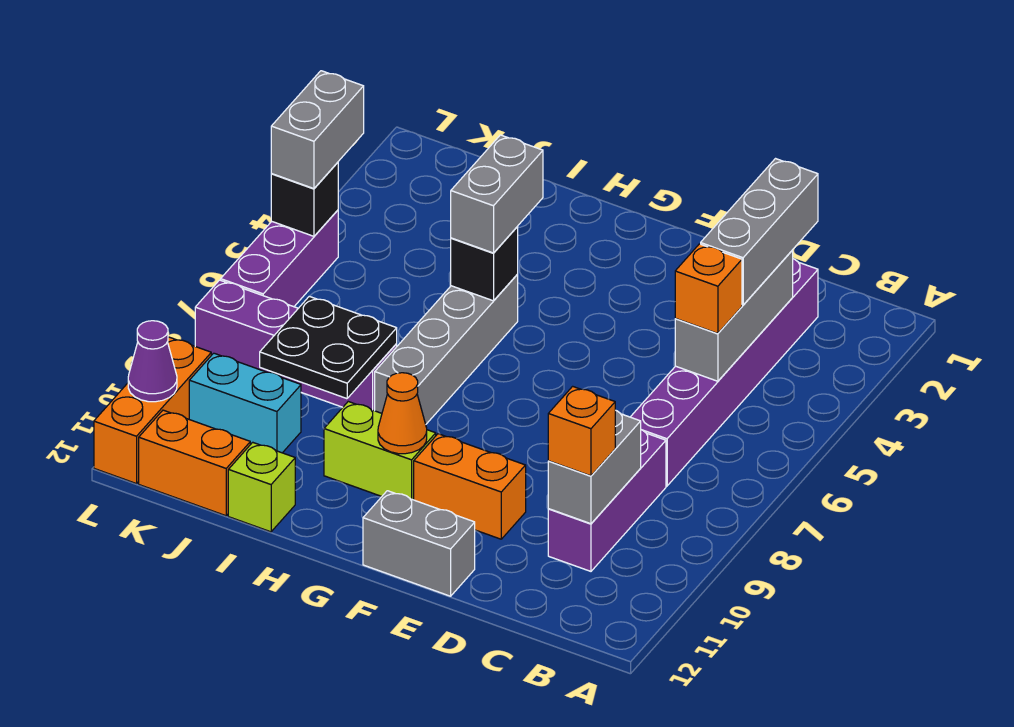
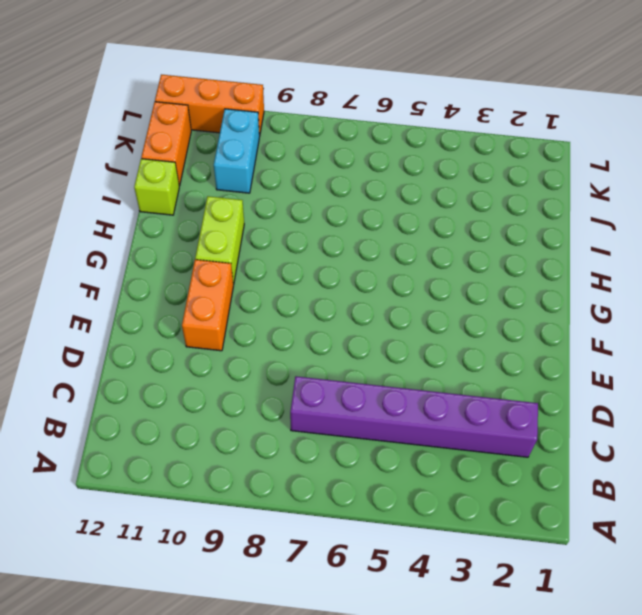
none -> purple brick C8:C10 level 1
none -> grey brick E12:F12 level 1
none -> grey brick H5:H8 level 1

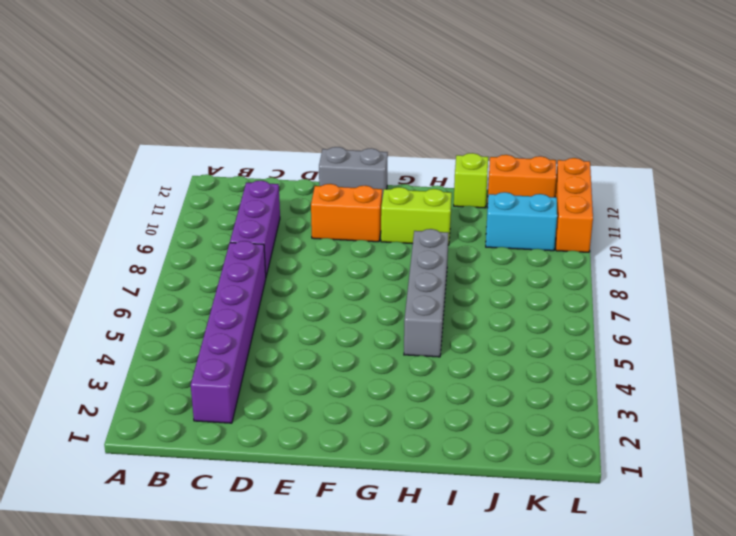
none -> purple brick I8:L8 level 1
none -> purple brick L5:L7 level 1
none -> grey brick C3:C5 level 2

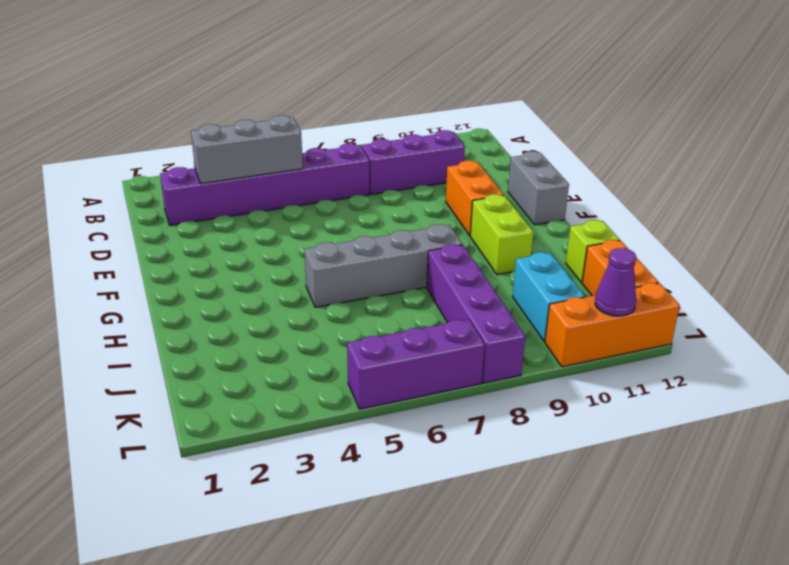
none -> grey brick C9:C10 level 2
none -> orange cone G10 level 2
none -> black brick H5 level 2

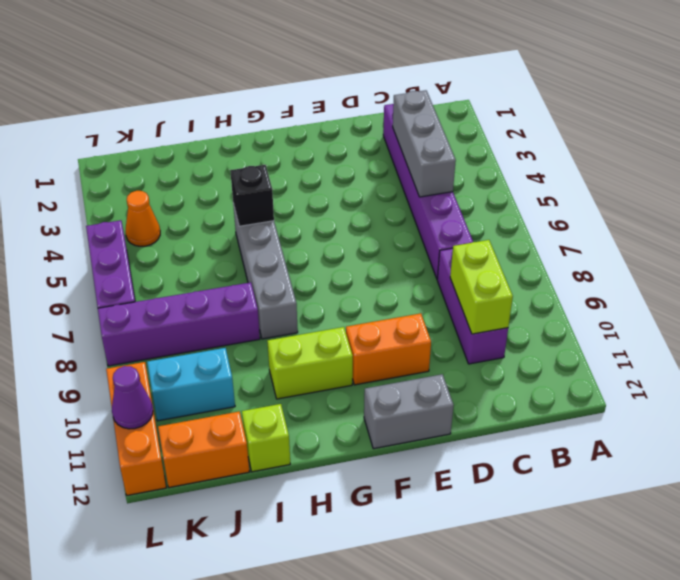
lime brick C9:C10 level 2 -> grey brick C9:C10 level 2
orange cone K4 level 1 -> orange cone G10 level 2
none -> black plate I8:J9 level 2
none -> black brick L5 level 2
none -> grey brick C2:C4 level 3

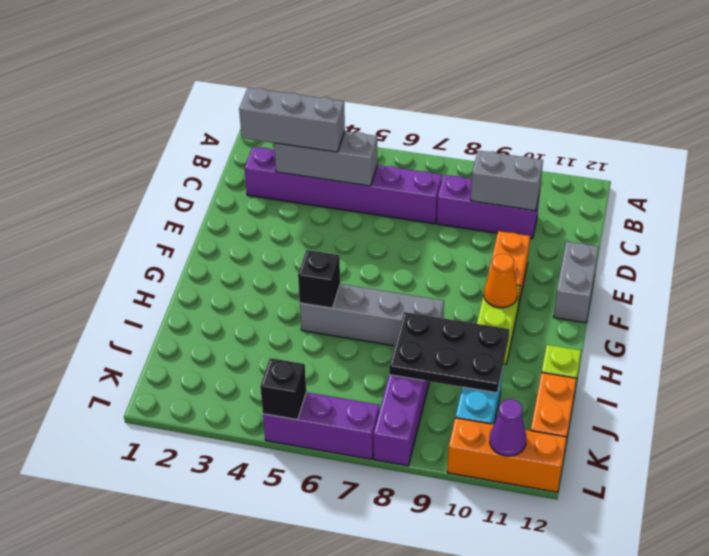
black plate I8:J10 level 2 -> black plate I8:J9 level 2
none -> orange brick C5 level 3
none -> orange brick C10 level 3
none -> grey brick H4:H5 level 3

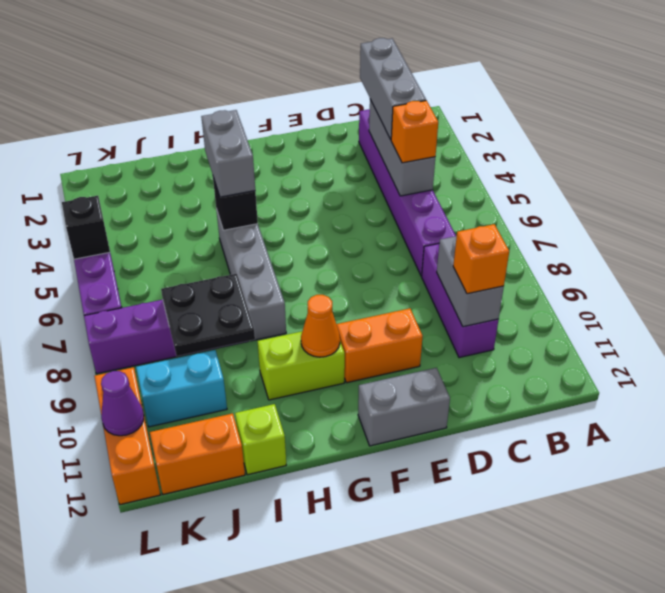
none -> grey brick L4:L5 level 3

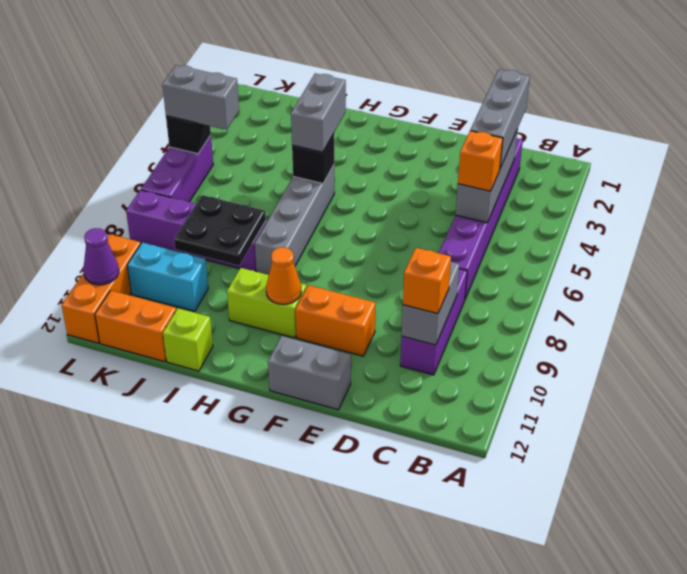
grey brick K5:L5 level 3 -> grey brick L4:L5 level 3

